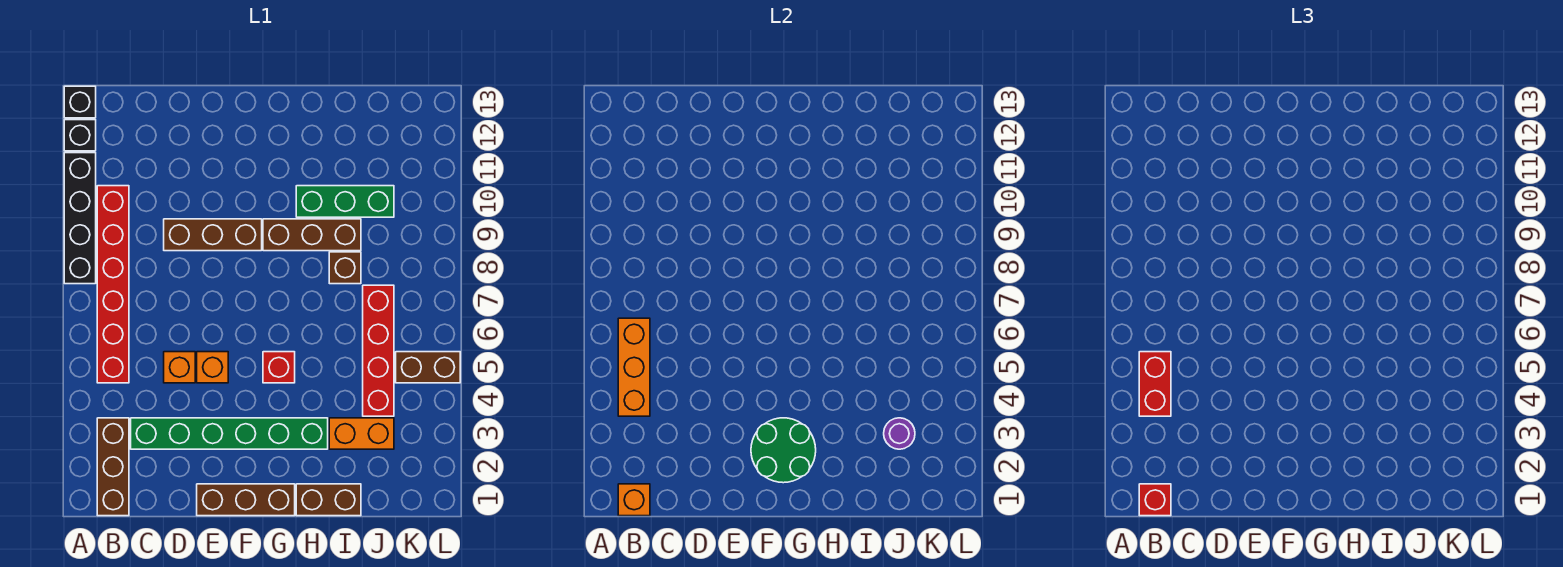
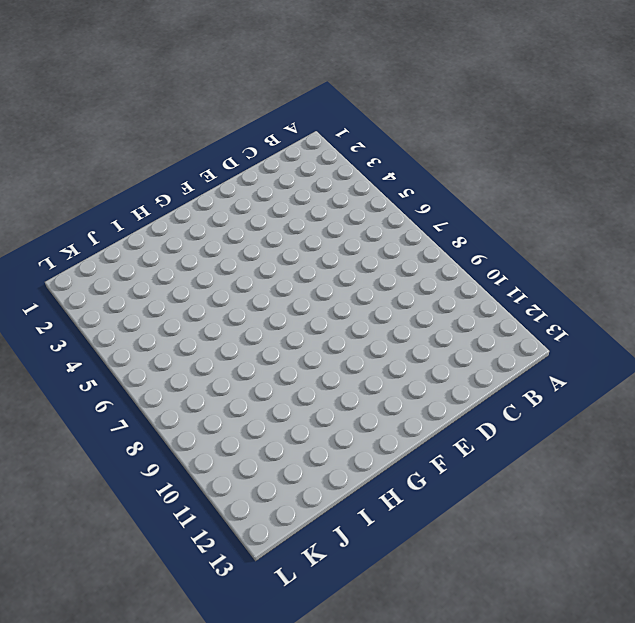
none -> black brick A8:A11 level 1
none -> black brick A12 level 1
none -> black brick A13 level 1

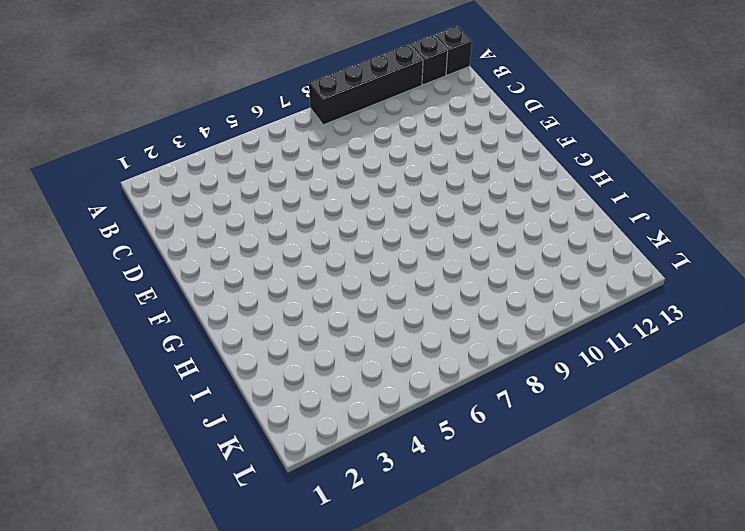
none -> brown brick B1:B3 level 1
none -> red brick B5:B10 level 1
none -> green brick C3:H3 level 1

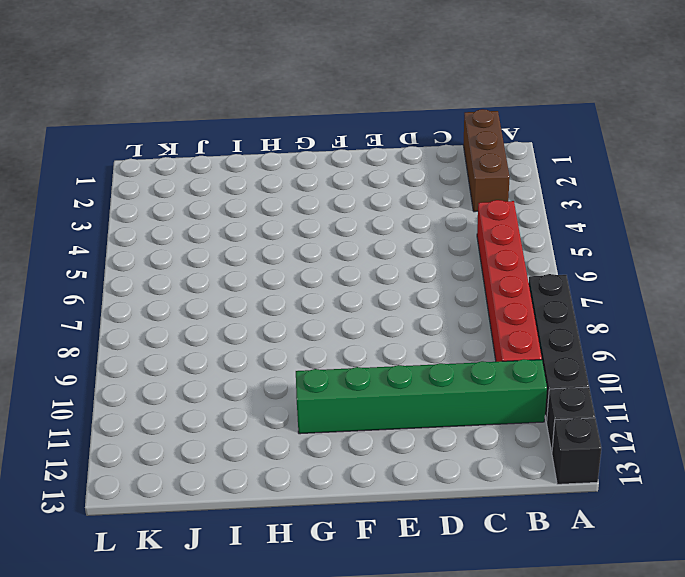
green brick B11:G11 level 1 -> green brick C3:H3 level 1
none -> orange brick D5 level 1
none -> brown brick D9:F9 level 1
none -> brown brick E1:G1 level 1

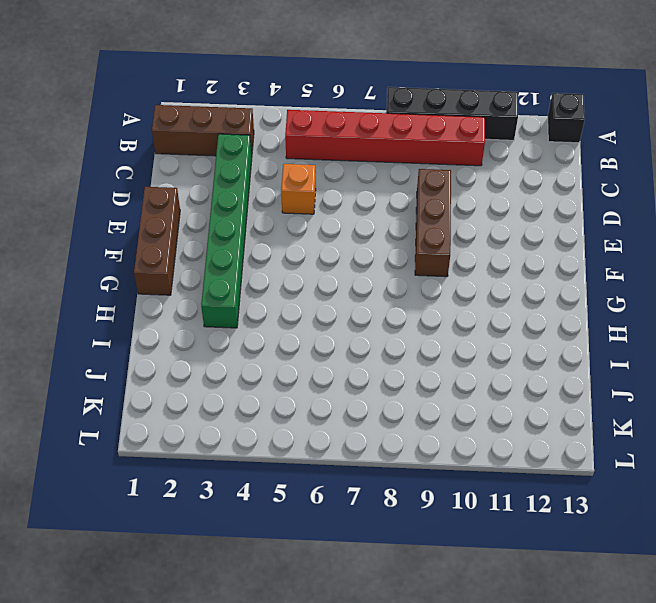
none -> black brick A12 level 1
none -> orange brick E5 level 1
none -> red brick G5 level 1

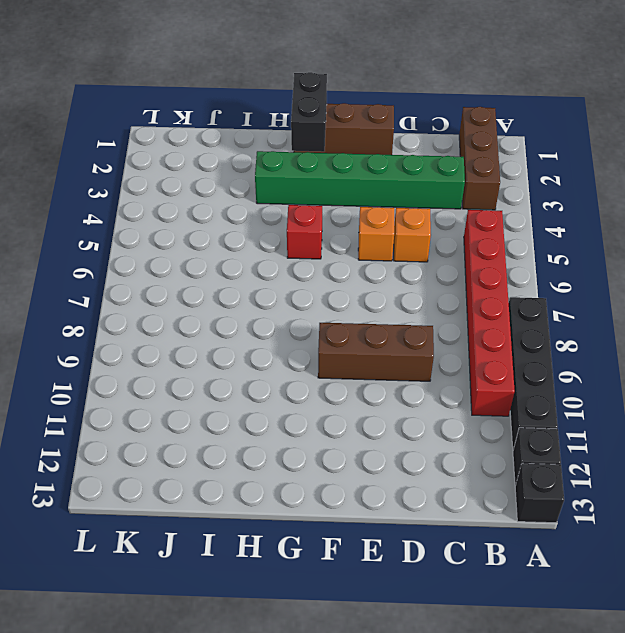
black brick G1:G2 level 2 -> green round brick F2:G3 level 2
none -> brown brick G9:I9 level 1
none -> brown brick H1:I1 level 1
none -> green brick H10:J10 level 1

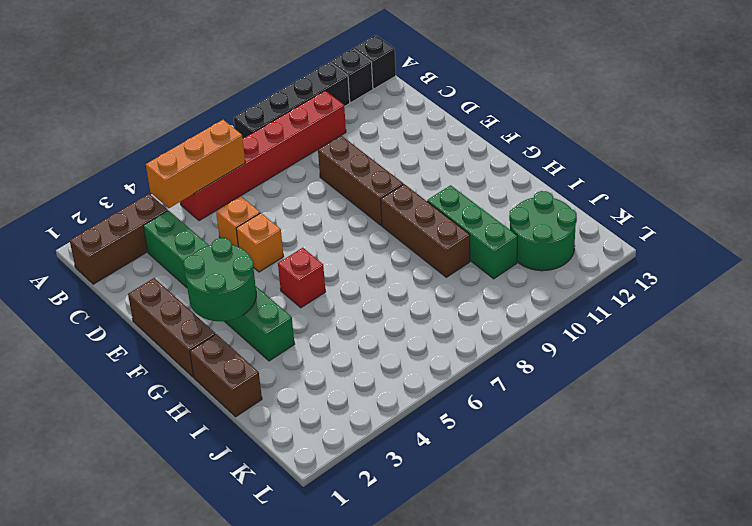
green round brick J11:K12 level 1 -> none
none -> orange brick I3:J3 level 1
none -> brown brick I8 level 1
none -> red brick J4:J7 level 1

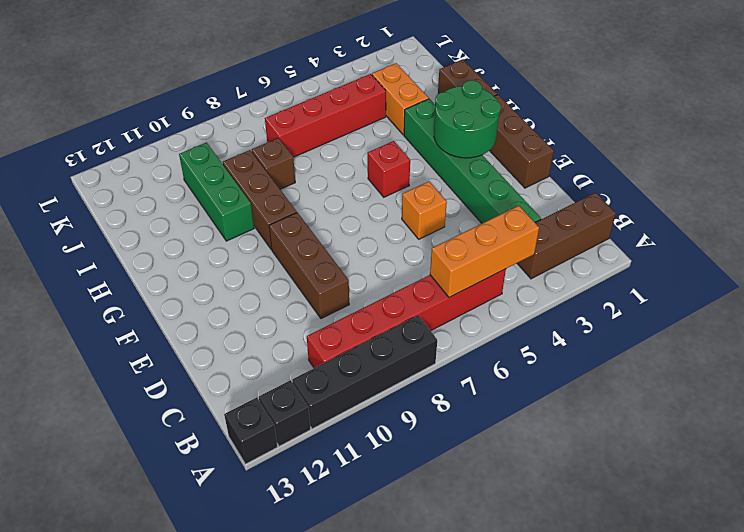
none -> orange brick D5 level 1
none -> brown brick K5:L5 level 1
none -> orange brick B1 level 2

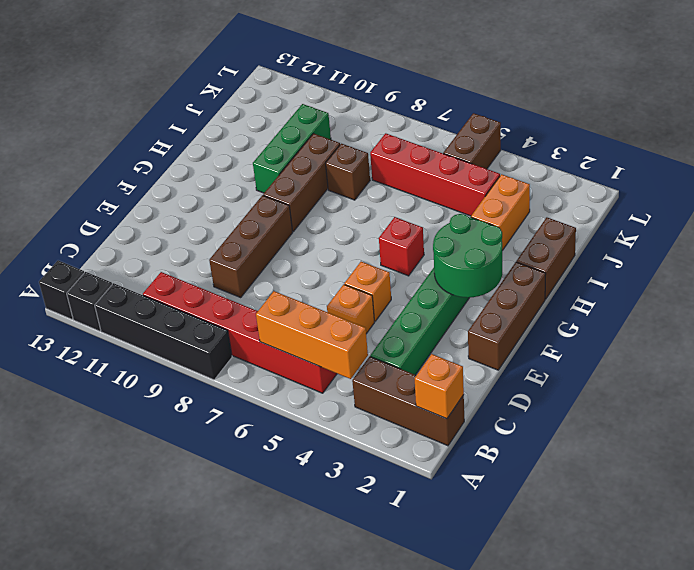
none -> purple round brick J3 level 2
none -> red brick B1 level 3
none -> red brick B4:B5 level 3

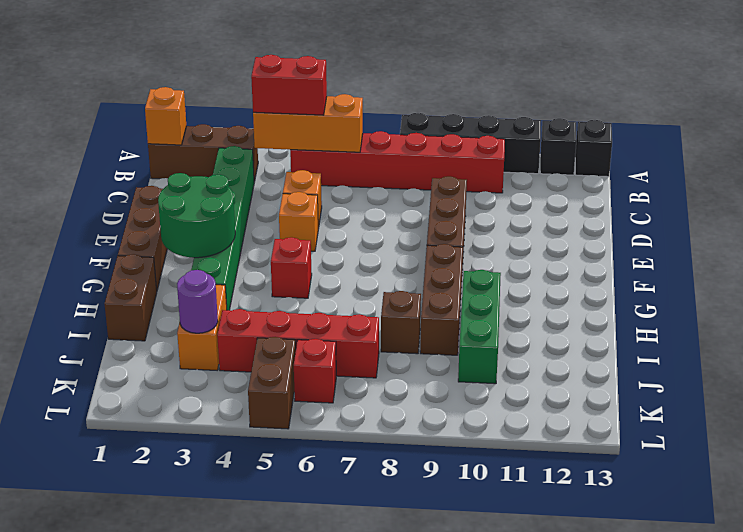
red brick K6 level 1 -> red brick B1 level 3

